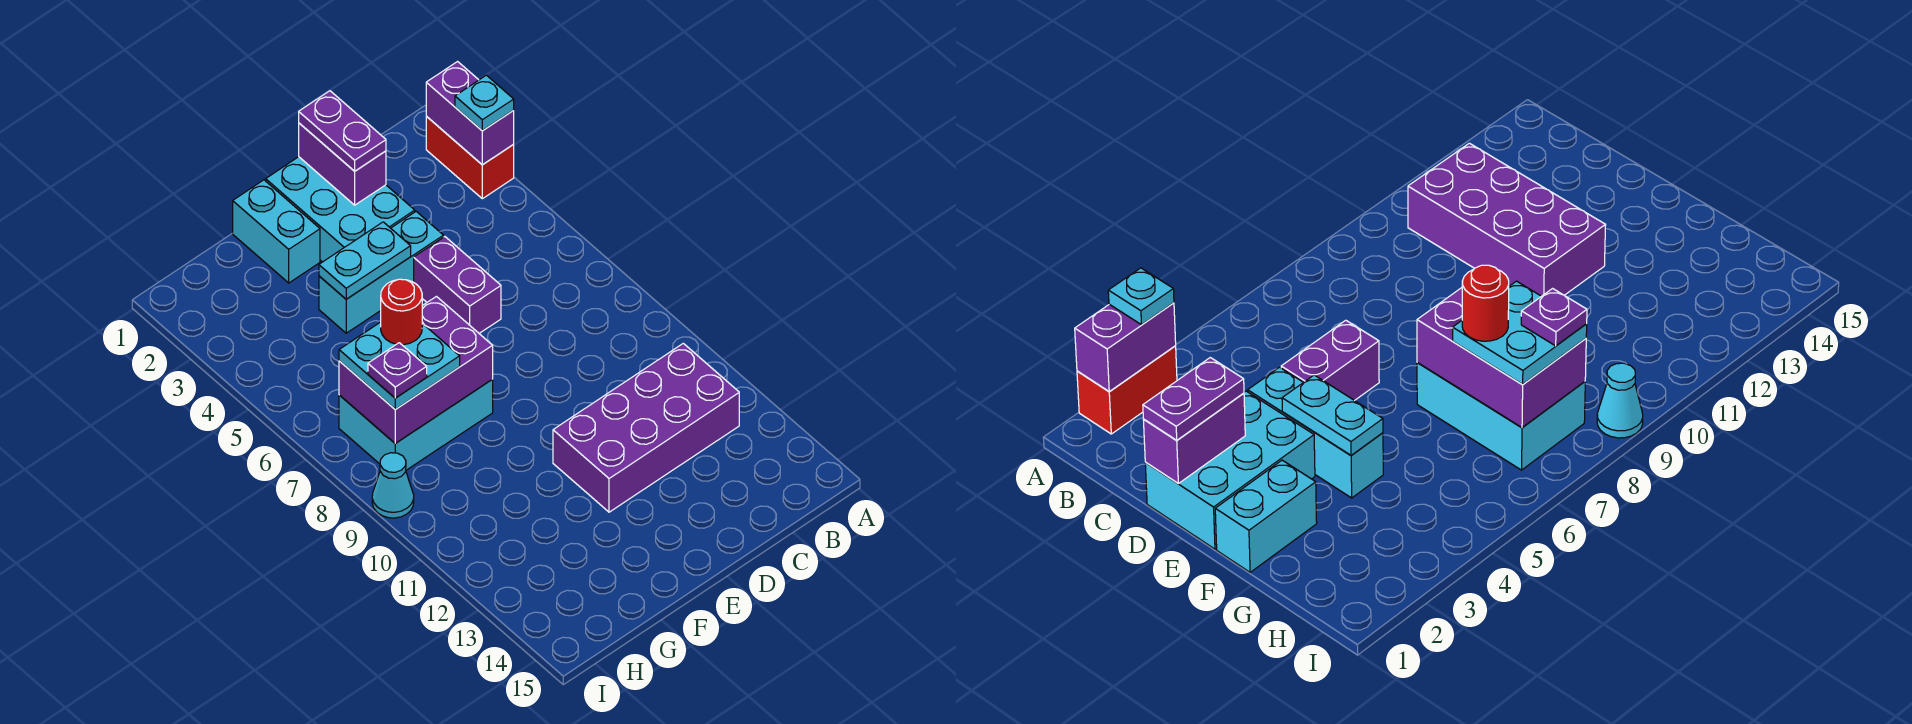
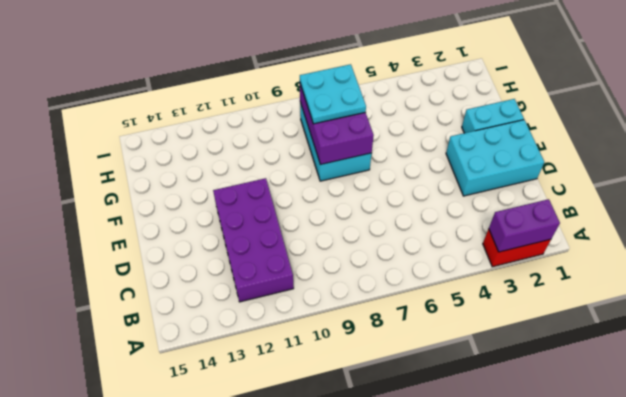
none -> cyan brick D4:F4 level 1
none -> purple brick D5:D6 level 1
none -> cyan cone I9 level 1

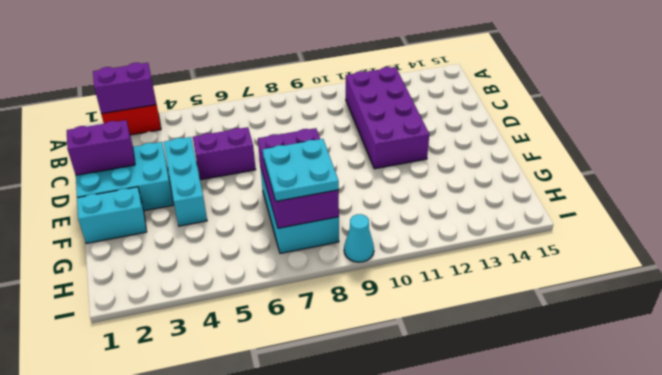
none -> cyan plate E4:F4 level 2
none -> cyan plate A3 level 3
none -> purple plate D1:D2 level 3

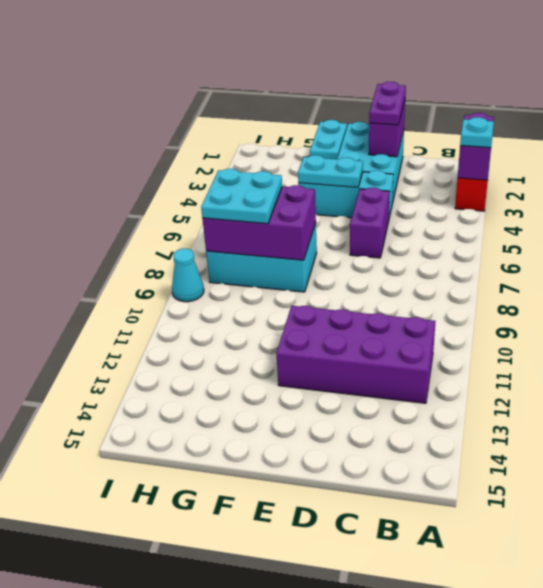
none -> red round brick G7 level 4
none -> purple plate H8 level 4

